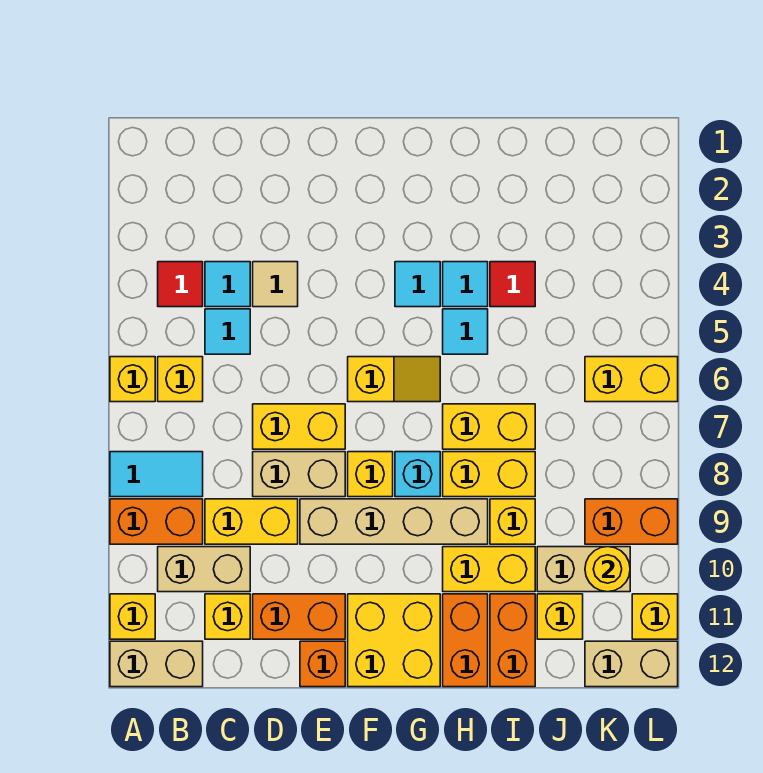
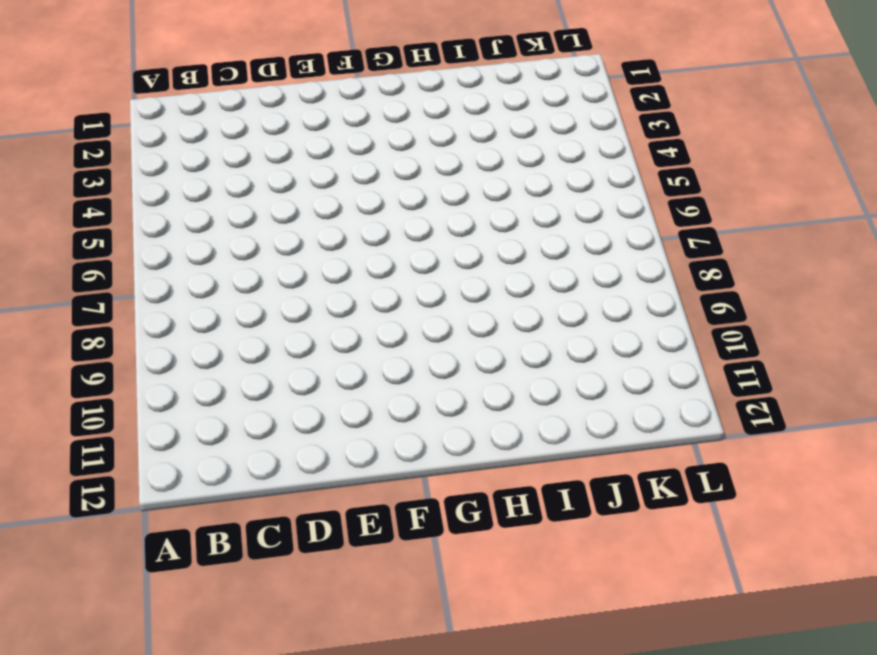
none -> yellow brick A6 level 1
none -> cyan tile A8:B8 level 1
none -> orange brick A9:B9 level 1
none -> yellow brick A11 level 1

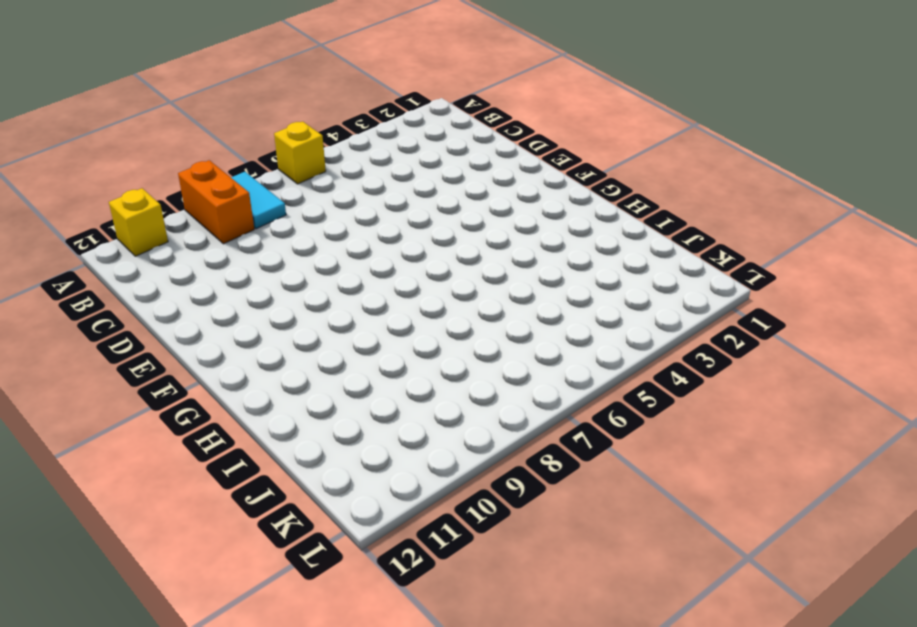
none -> tan brick A12:B12 level 1
none -> red tile B4 level 1
none -> yellow brick B6 level 1
none -> tan brick B10:C10 level 1

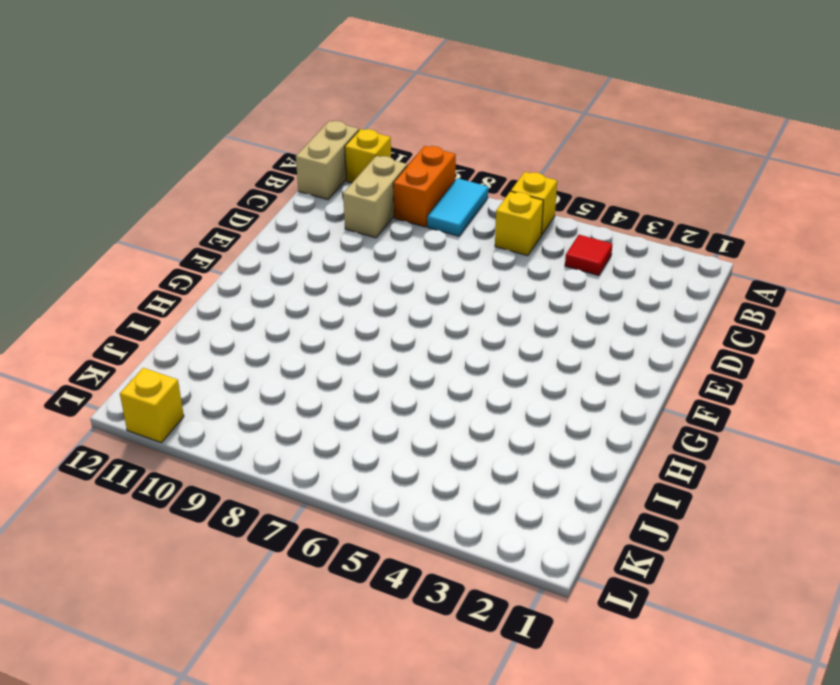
none -> cyan tile C4 level 1
none -> cyan tile C5 level 1
none -> yellow brick C9:D9 level 1
none -> yellow brick C11 level 1

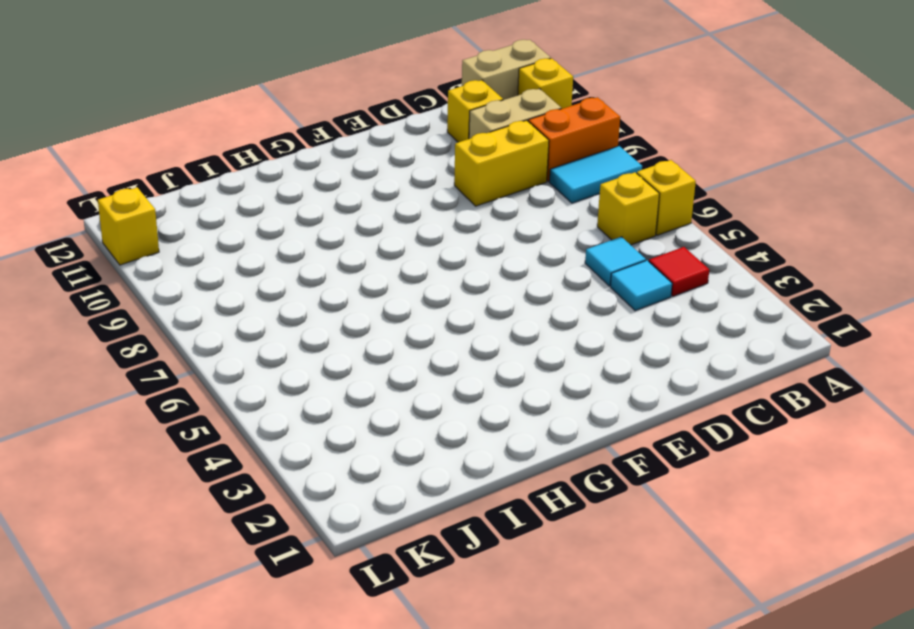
none -> tan tile D4 level 1
none -> yellow brick D7:E7 level 1
none -> tan brick D8:E8 level 1
none -> orange brick D11:E11 level 1

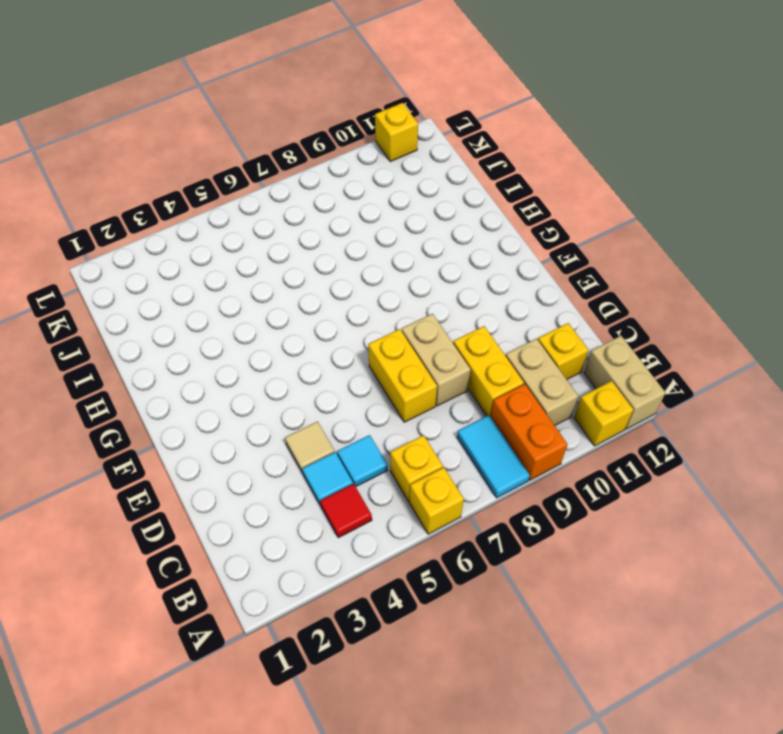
none -> orange brick D11:E11 level 1
none -> tan brick E9:H9 level 1
none -> orange brick E12 level 1
none -> yellow slope F6:G6 level 1 top F

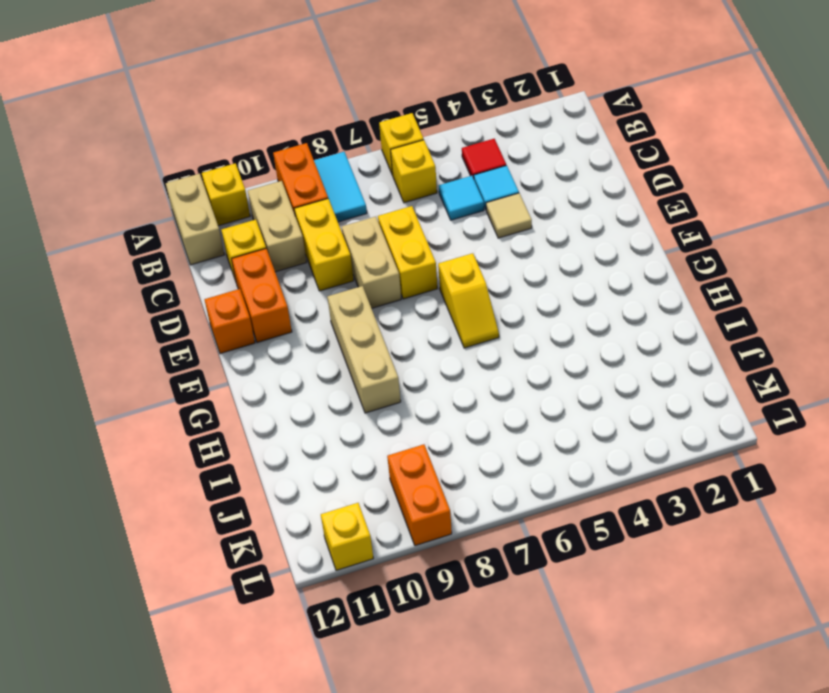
tan brick F9:H9 level 1 -> tan brick E9:H9 level 1
none -> yellow brick F8 level 1
none -> yellow brick F11:G12 level 1
none -> cyan tile G4 level 1
none -> cyan brick G8 level 1

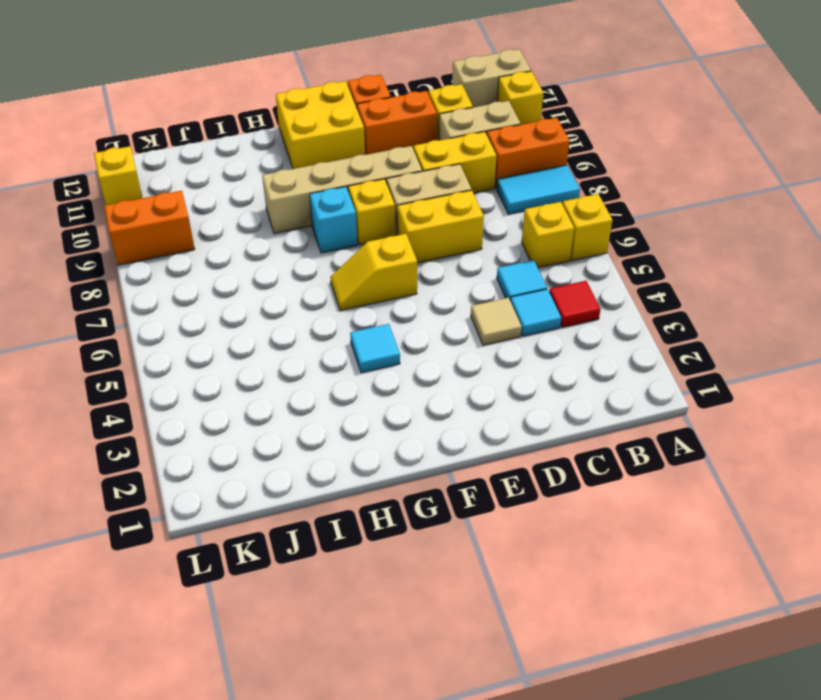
none -> cyan tile H4 level 1
none -> cyan tile H5 level 1
none -> yellow brick H7:I7 level 1
none -> yellow brick H8:I8 level 1

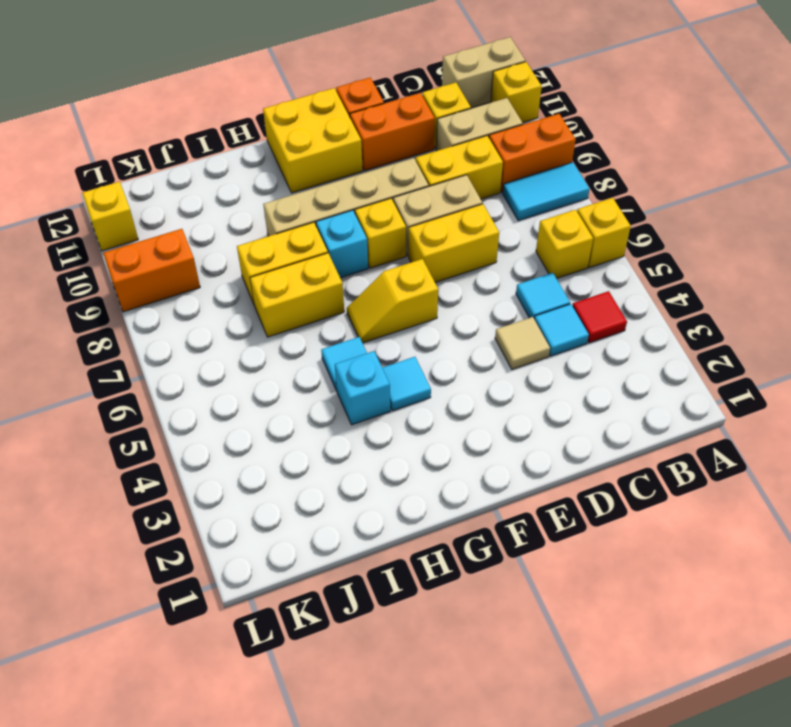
cyan brick H4 level 1 -> cyan tile H4 level 1
none -> yellow brick H10:I10 level 1
none -> orange brick H11:H12 level 1
none -> red tile I4 level 1
none -> yellow brick I9 level 1

